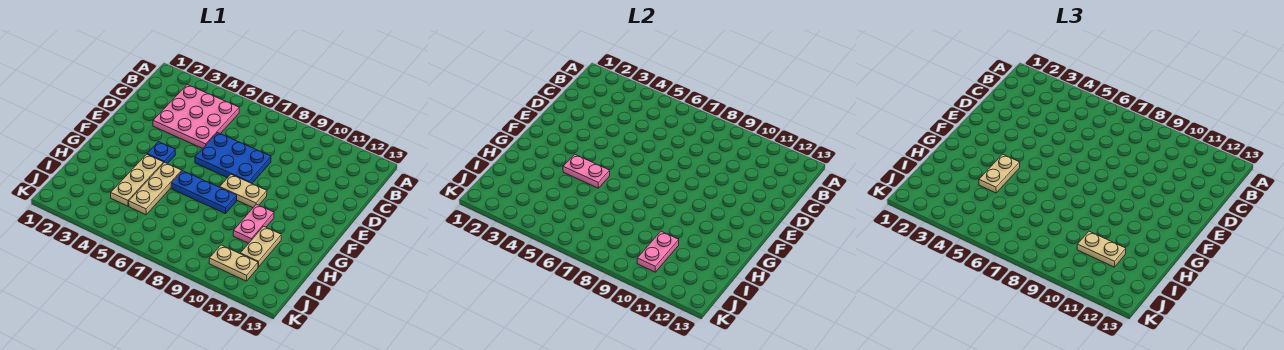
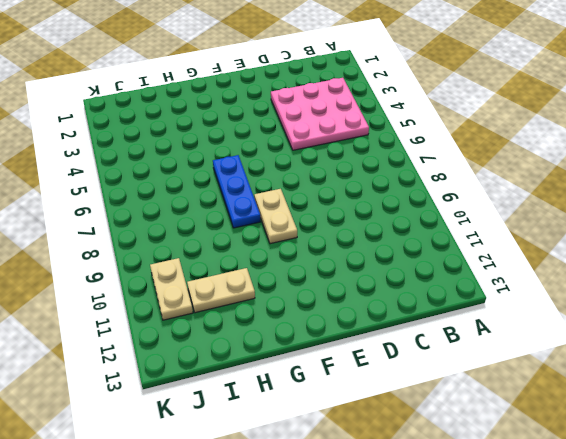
none -> blue plate D6:E8 level 1
none -> blue plate F4 level 1
none -> tan plate G4:I4 level 1

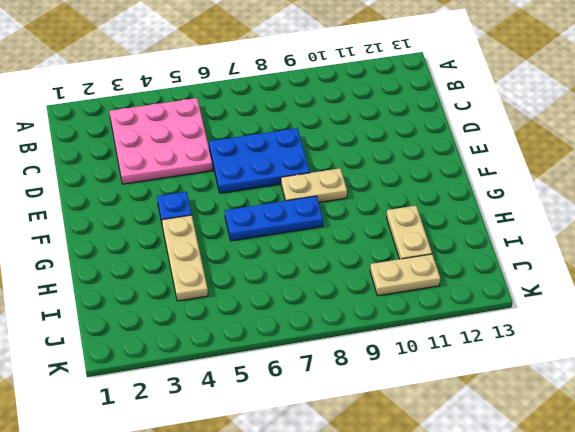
none -> tan plate G5:I5 level 1
none -> pink plate G10:H10 level 1
none -> pink plate G4:G5 level 2

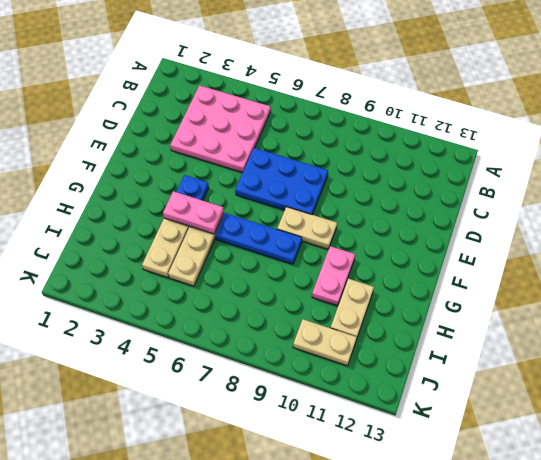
none -> pink plate I10:J10 level 2
none -> tan plate G4:H4 level 3
none -> tan plate I10:I11 level 3

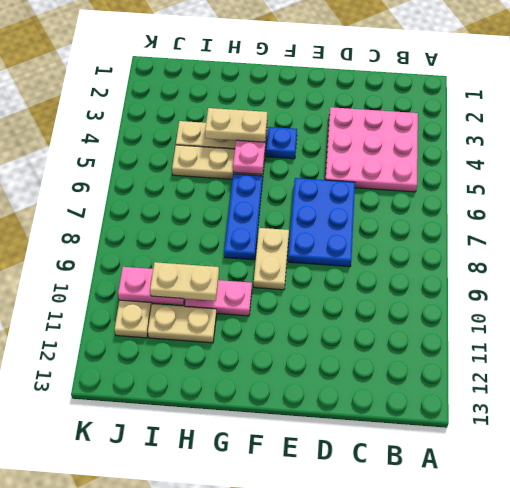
tan plate H10:I10 level 3 -> tan plate I10:I11 level 3

